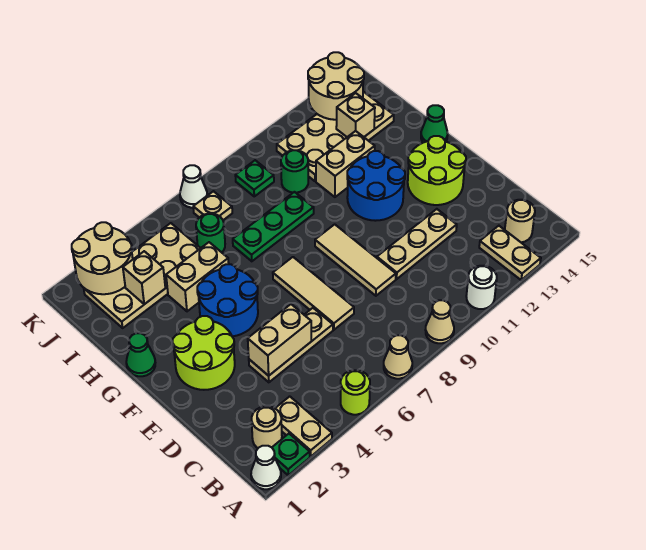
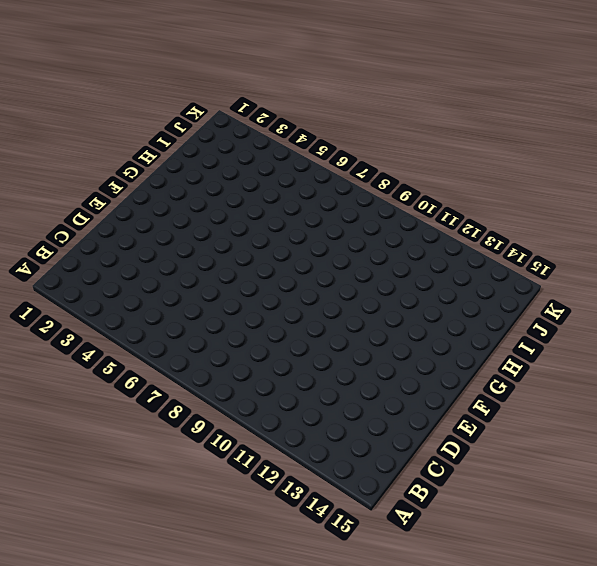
none -> white cone A1 level 1
none -> green plate A2 level 1
none -> tan plate A3:B3 level 1
none -> lime round brick A5 level 1

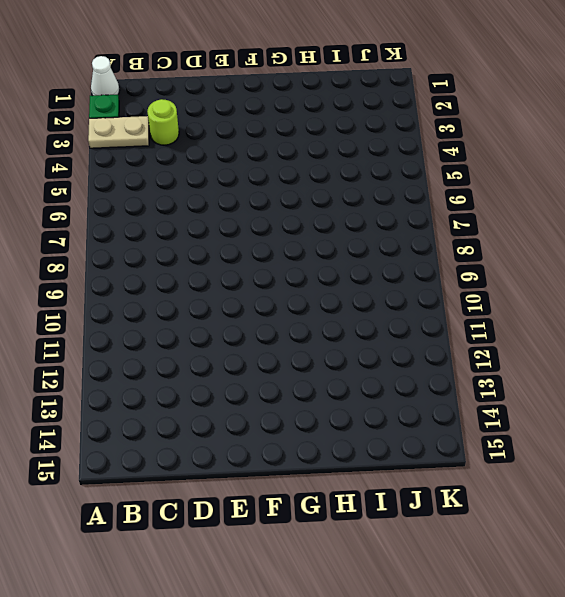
lime round brick C3 level 1 -> lime round brick A5 level 1
none -> tan cone A7 level 1
none -> tan cone A9 level 1
none -> white round brick A11 level 1
none -> tan plate A13:B13 level 1

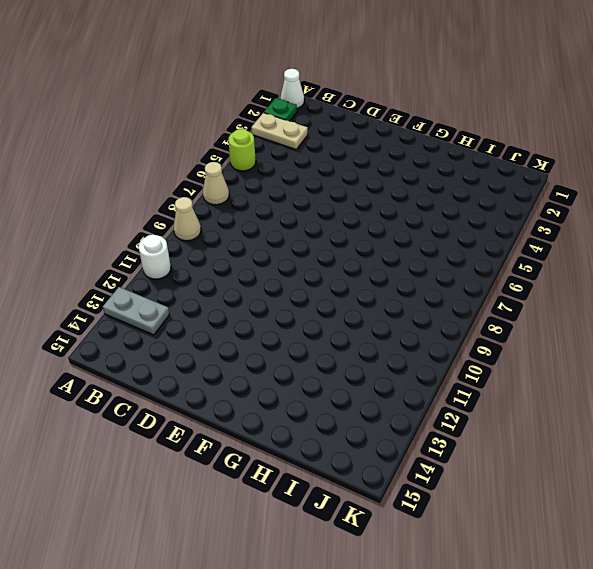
grey plate A13:B13 level 1 -> tan plate A13:B13 level 1
none -> tan round brick B2 level 1
none -> tan round brick B14 level 1
none -> tan plate D4:D6 level 1
none -> tan tile D7:F7 level 1

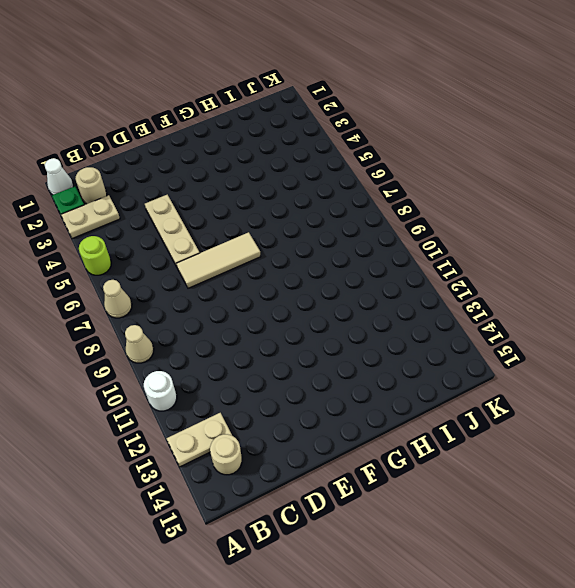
none -> tan tile D9:F9 level 1
none -> tan plate D10:D12 level 1
none -> lime round brick E2:F3 level 1
none -> lime round brick E13:F14 level 1

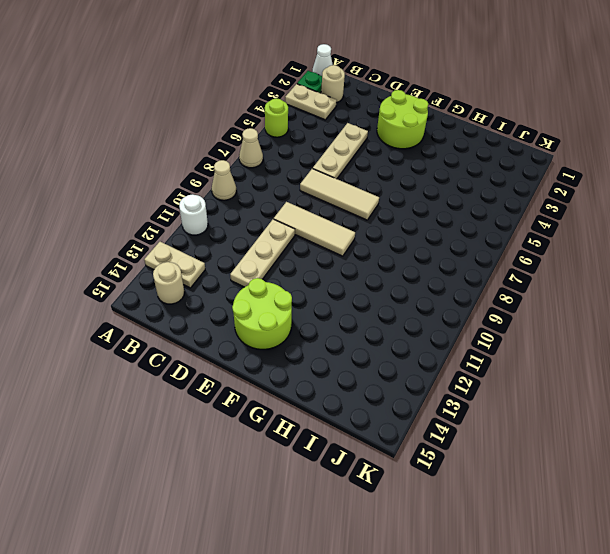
none -> blue round brick F4:G5 level 1
none -> blue round brick F11:G12 level 1
none -> green cone G1 level 1
none -> green cone G15 level 1

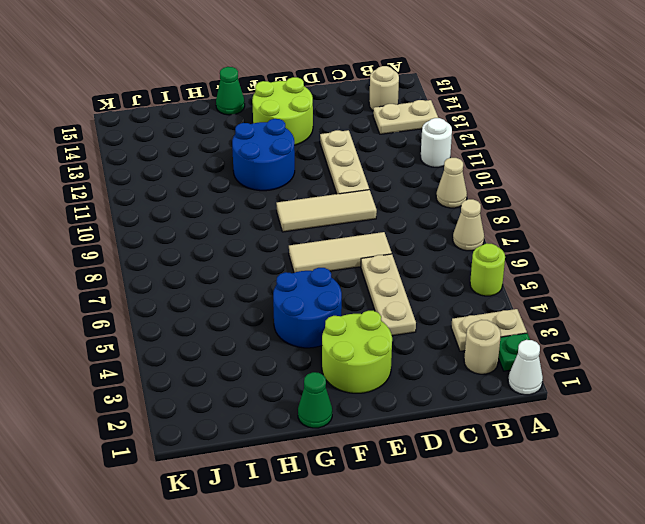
none -> tan brick H4:H5 level 1
none -> green plate H7:H9 level 1
none -> tan brick H11:H12 level 1
none -> tan plate I2:J5 level 1

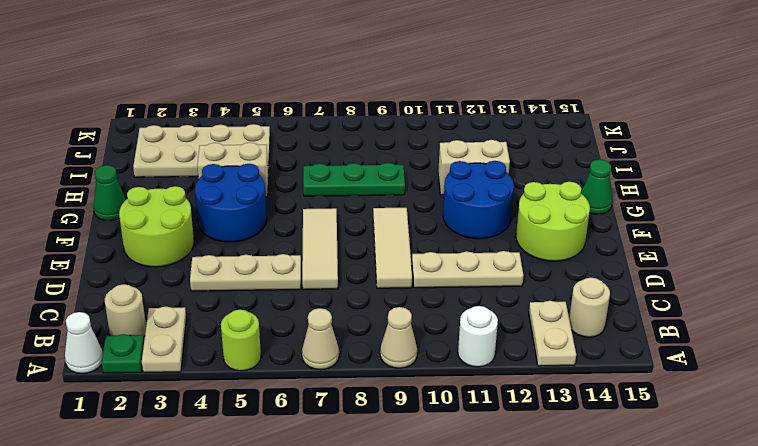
none -> green round brick I6 level 1
none -> green round brick I10 level 1
none -> tan plate I11:J14 level 1
none -> tan plate J7 level 1

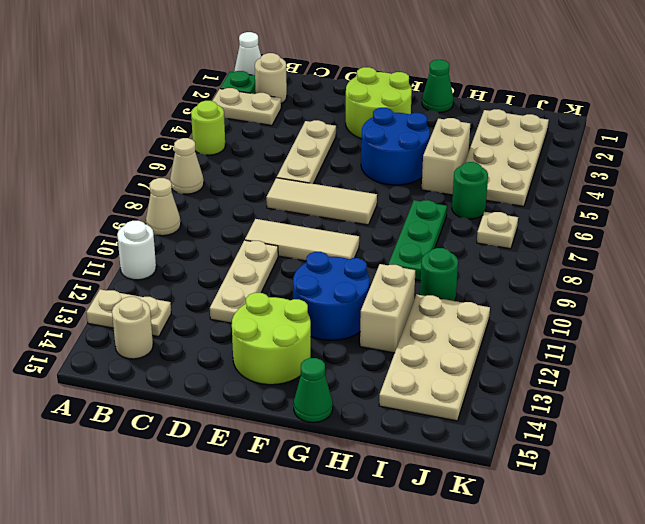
none -> green plate J9 level 1
none -> white cone K7 level 1
none -> tan brick D4:D5 level 2
none -> tan brick I3 level 2

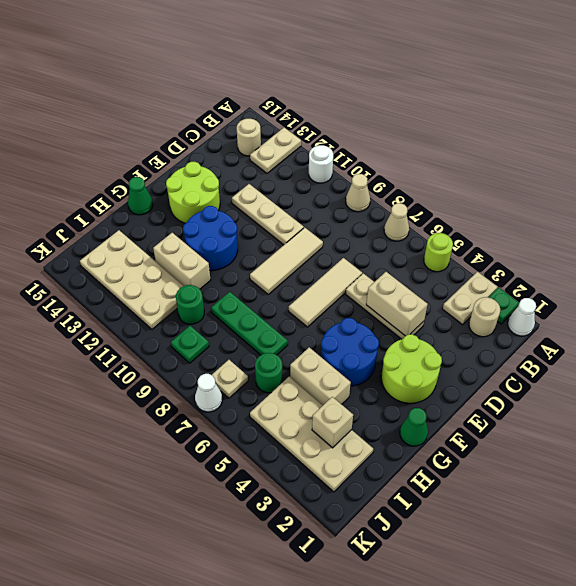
none -> tan brick I13 level 2
none -> tan round brick J2:K3 level 2
none -> tan round brick J13:K14 level 2

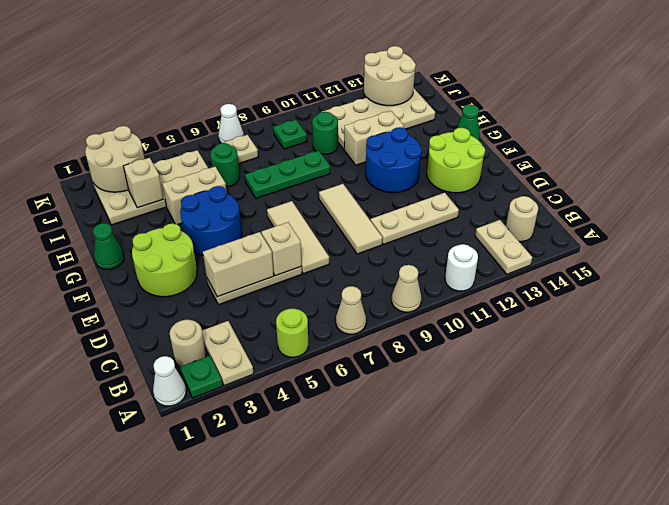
tan brick D6 level 2 -> tan brick I13 level 2

